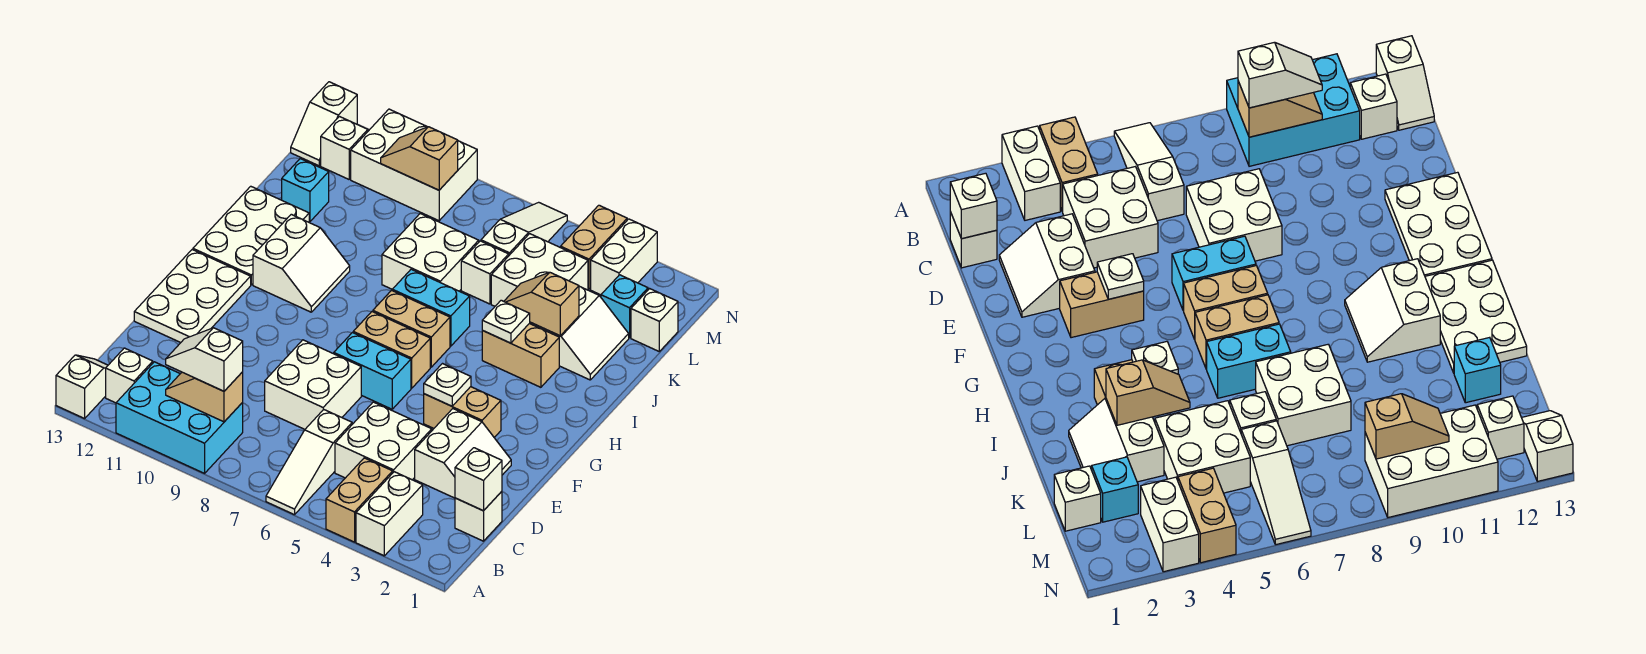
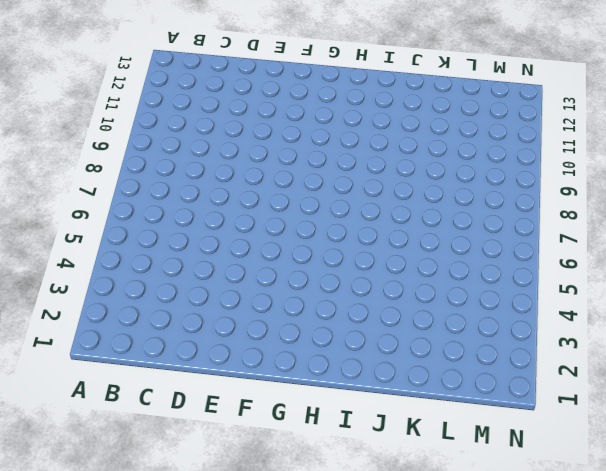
none -> white brick A3:B3 level 1
none -> tan brick A4:B4 level 1
none -> white slope A6:C6 level 1 top C
none -> cyan brick A9:B11 level 1

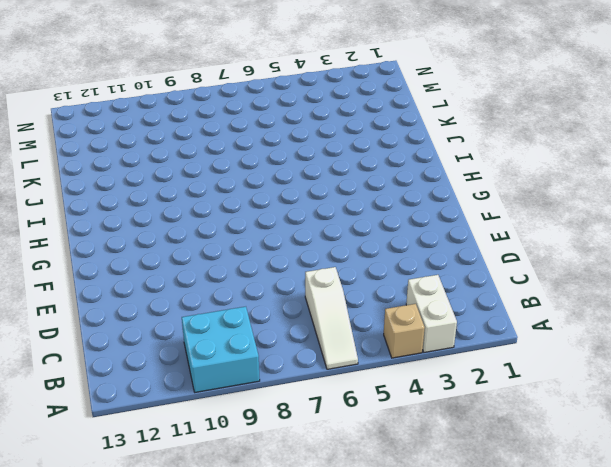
tan brick A4 level 1 -> tan brick A4:B4 level 1
cyan brick A9:B10 level 1 -> cyan brick A9:B11 level 1
none -> white slope A13:B13 level 1 top A
none -> white brick B12 level 1
none -> white brick C1 level 1
none -> white brick C4:D5 level 1

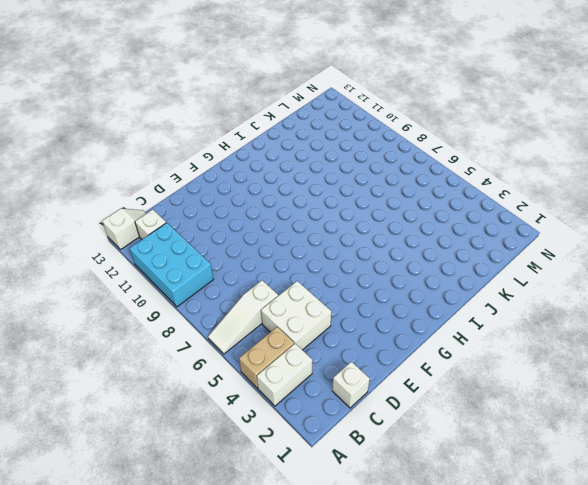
none -> white slope D2:E3 level 1 top 3
none -> white brick D7:E8 level 1
none -> white plate E12:G13 level 1
none -> tan brick F3:F4 level 1

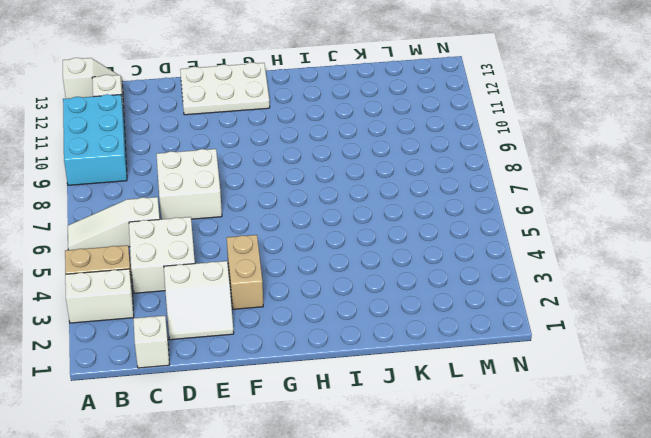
none -> cyan brick F6:F7 level 1
none -> tan brick G6:G7 level 1
none -> tan brick H6:H7 level 1
none -> white slope H10:I11 level 1 top 11

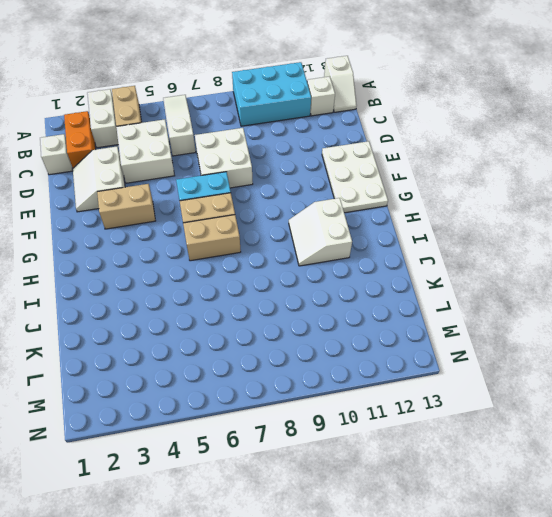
orange brick B2:C2 level 1 -> none
none -> white plate H12:J13 level 1
none -> tan brick I3:I4 level 1
none -> cyan brick I6:I7 level 1
none -> white slope J2:K3 level 1 top 3

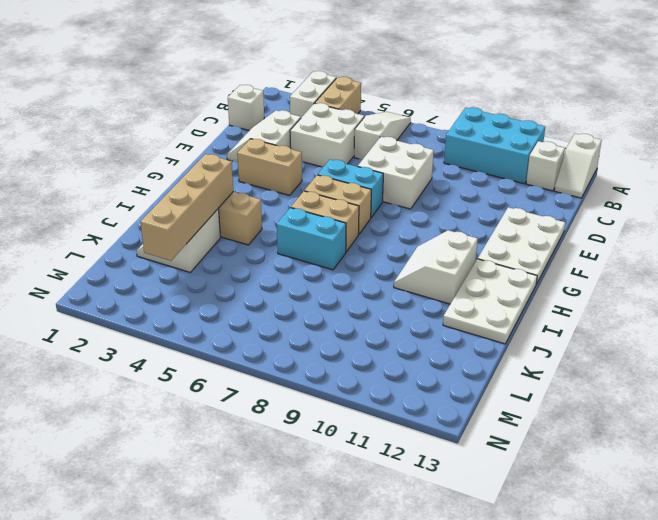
tan brick I3:L3 level 2 -> tan slope J3:J4 level 2 top 3
none -> white brick J7:K8 level 1
none -> white brick K4:L5 level 1
none -> white brick K6 level 1
none -> cyan brick K12 level 1

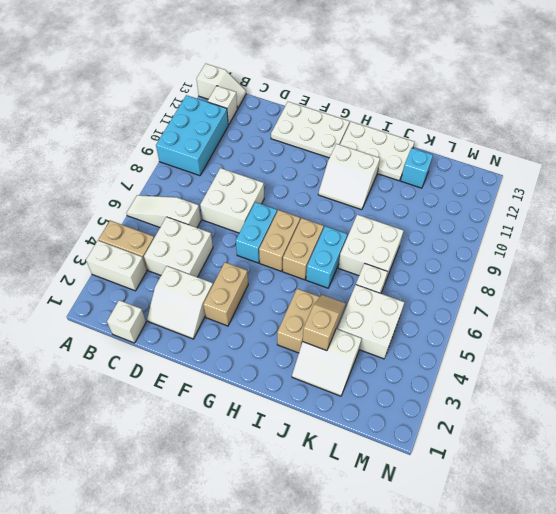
none -> white brick L1 level 1
none -> cyan brick L2 level 1
none -> white slope L6:N6 level 1 top L
none -> white brick M3:N3 level 1

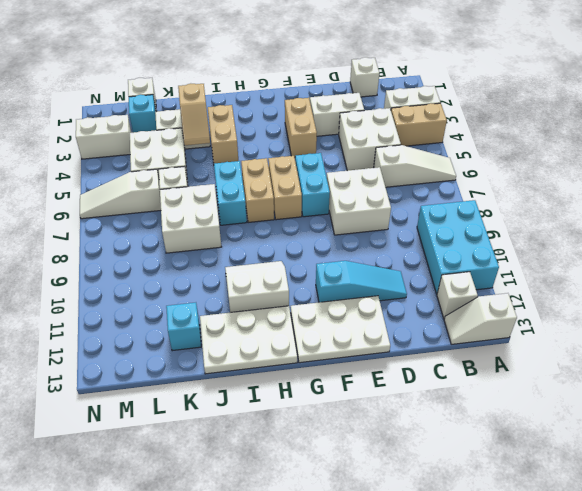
cyan slope D11:F11 level 1 top F -> none
none -> tan brick M4:N4 level 1
none -> white brick M9:N11 level 1
none -> white brick M12 level 1
none -> white slope M13:N13 level 1 top N

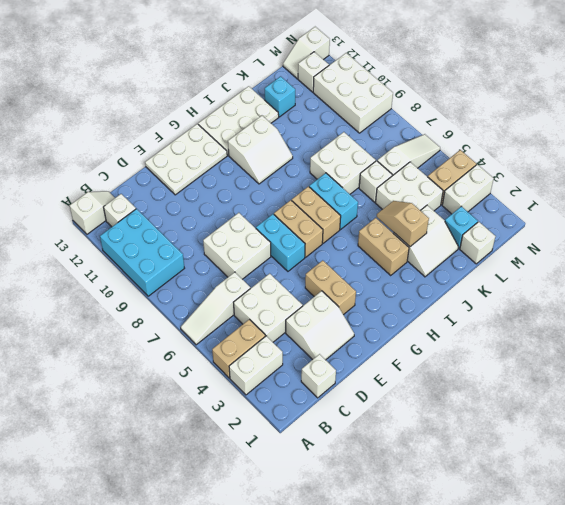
none -> tan slope B9:B10 level 2 top 9
none -> white brick C1 level 2
none -> white plate F4 level 2
none -> white plate I4 level 2

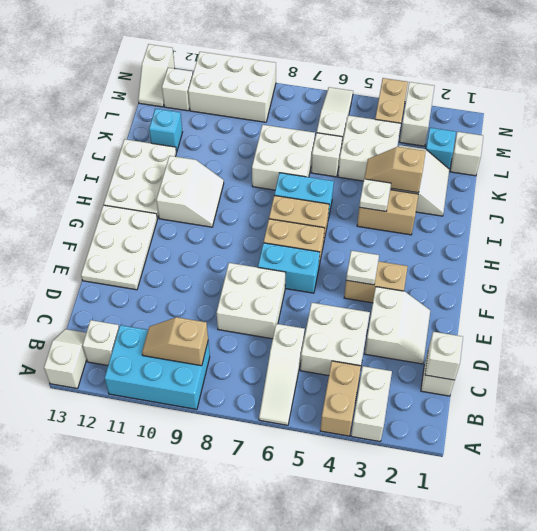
none -> tan slope M9:M10 level 2 top 9
none -> white slope B9:B10 level 3 top 9

